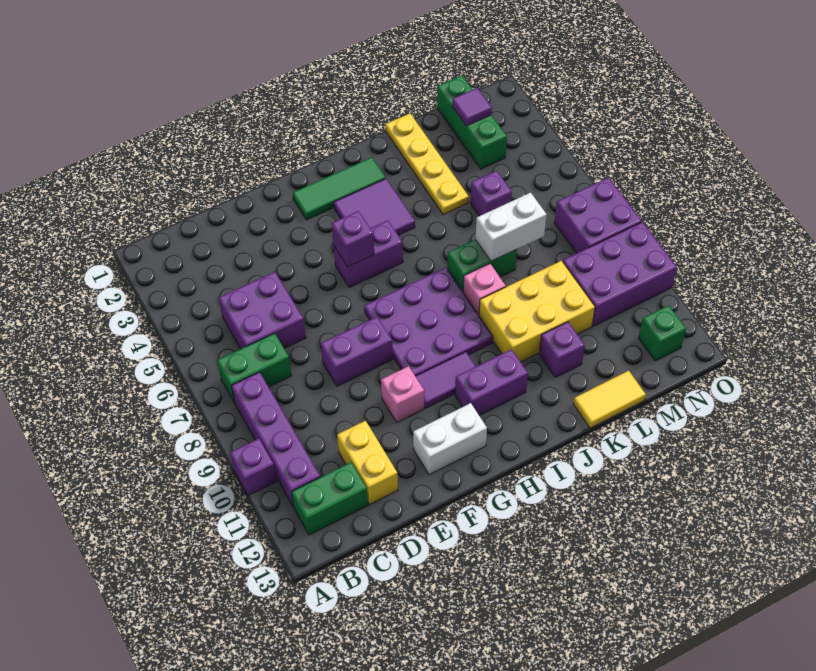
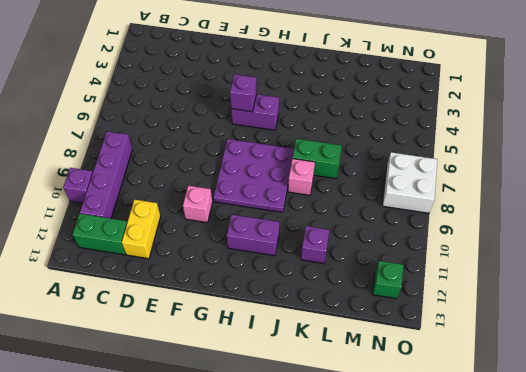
white brick N7:O8 level 1 -> purple brick N7:O8 level 1
none -> green brick B7:C7 level 1
none -> purple brick C5:D6 level 1
none -> purple brick E8:F8 level 1

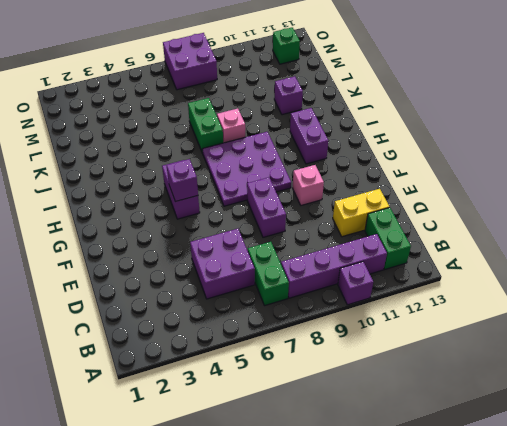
none -> white brick F12:G12 level 1
none -> green tile G2:I2 level 1
none -> purple tile G10:H10 level 1

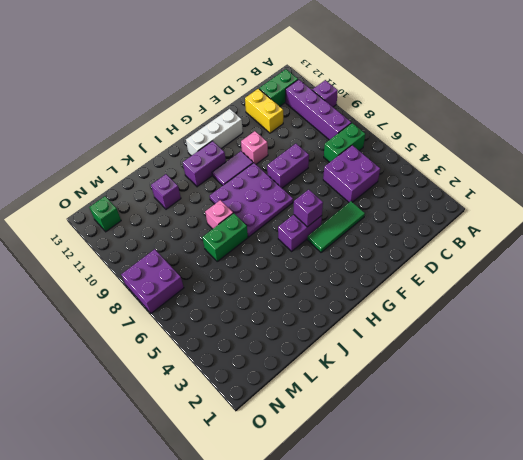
green tile E4:G4 level 1 -> green tile G2:I2 level 1
white brick F12:H12 level 1 -> white brick F12:G12 level 1
none -> purple tile H3:I4 level 1
none -> yellow brick J9:L10 level 1
none -> yellow plate K1:K4 level 1

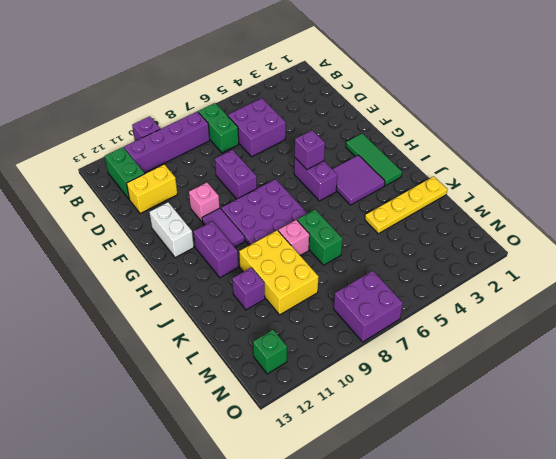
none -> yellow tile K13:L13 level 1
none -> purple brick L5 level 1
none -> green brick M1:M3 level 1

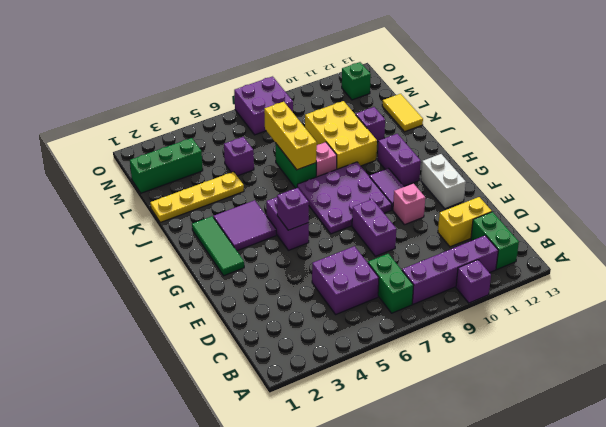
yellow brick J7:L7 level 2 -> white brick K7:L7 level 2
none -> purple brick M9:O10 level 1
none -> purple tile M2 level 2

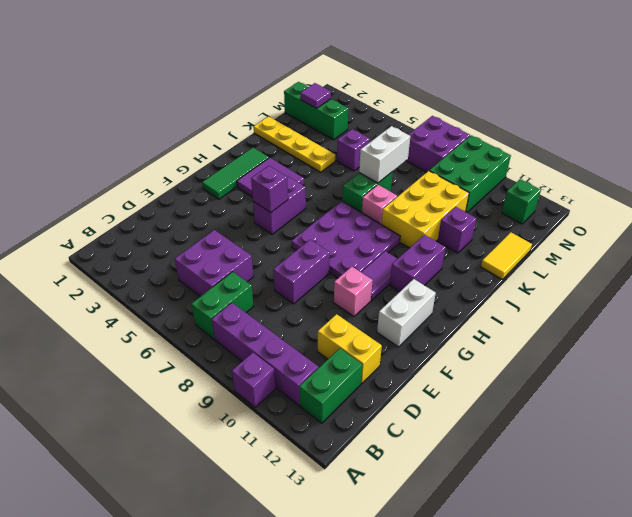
green brick M9:O10 level 1 -> purple brick M9:O10 level 1

